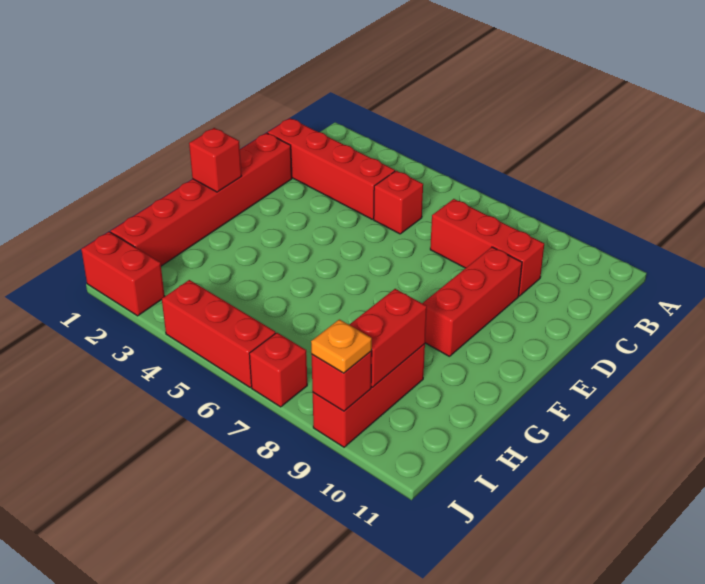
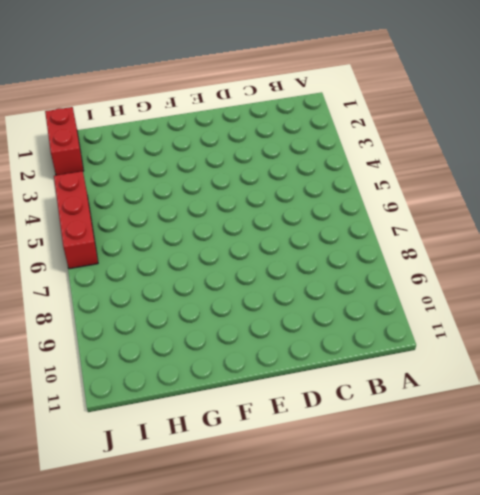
none -> red brick C1:C4 level 1
none -> red brick C5 level 1
none -> red brick C7:C9 level 1

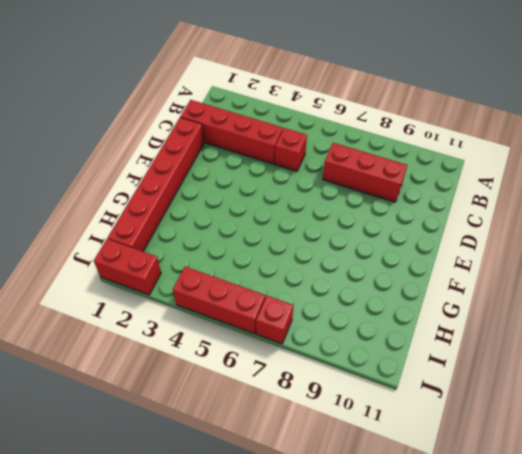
none -> red brick D9:F9 level 1
none -> red brick H9:J9 level 1
none -> red brick F1 level 2

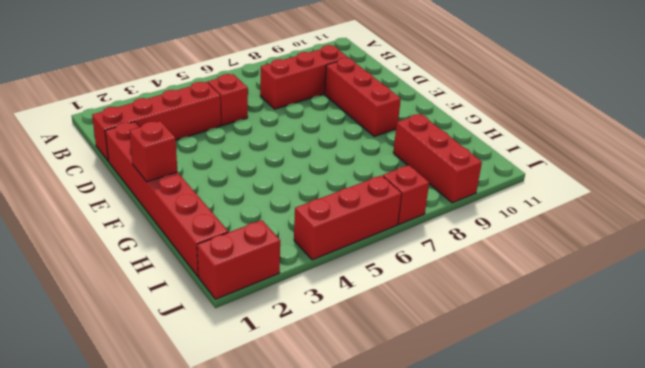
none -> red brick H9:I9 level 2
none -> red brick J9 level 2
none -> orange plate J9 level 3

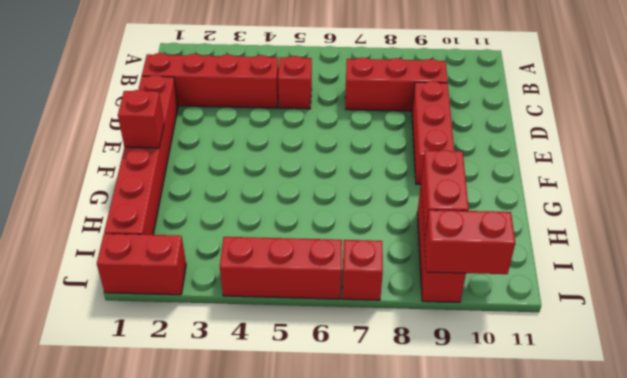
red brick J9:J10 level 2 -> red brick J9 level 2
none -> orange plate J9 level 3

